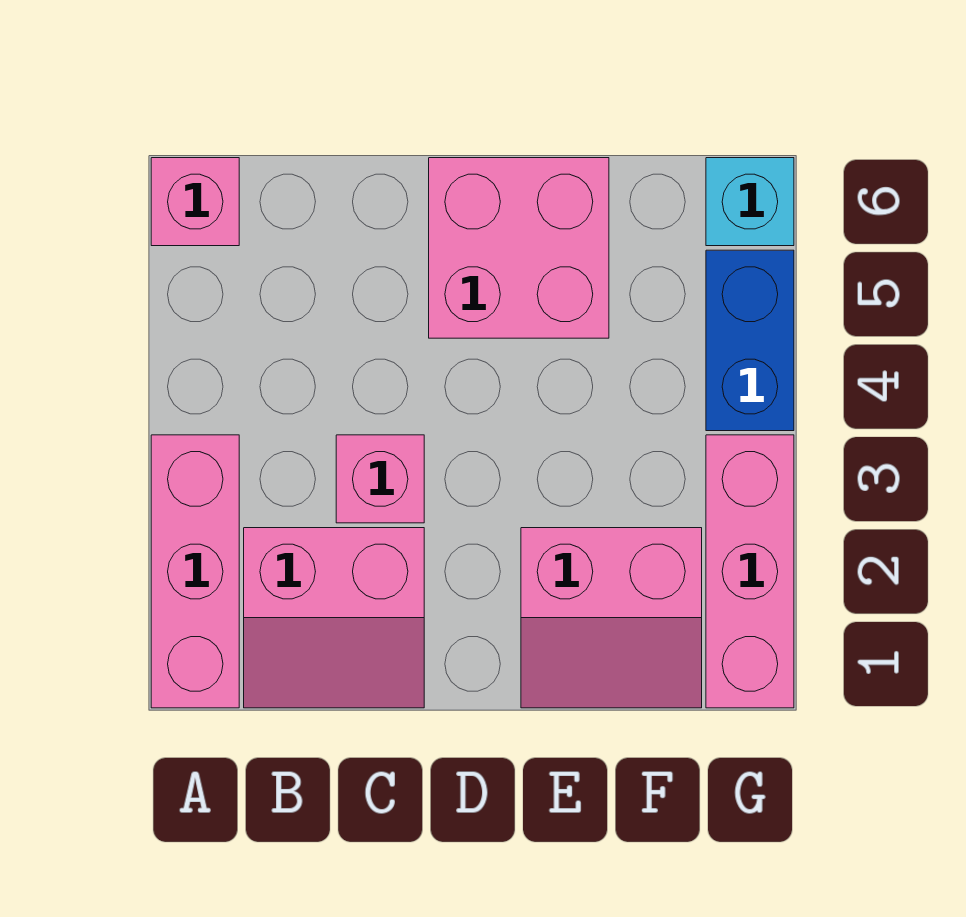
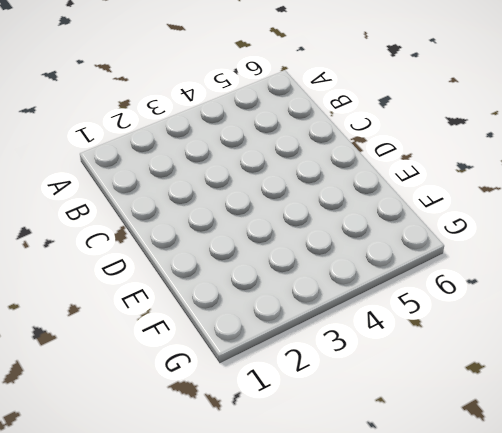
none -> pink brick A1:A3 level 1
none -> pink brick A6 level 1

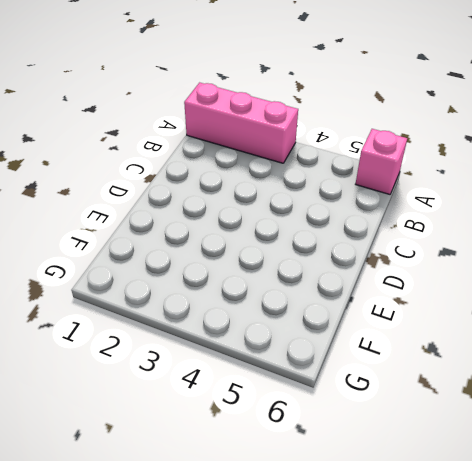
none -> pink slope B1:C2 level 1 top 2
none -> pink brick C3 level 1

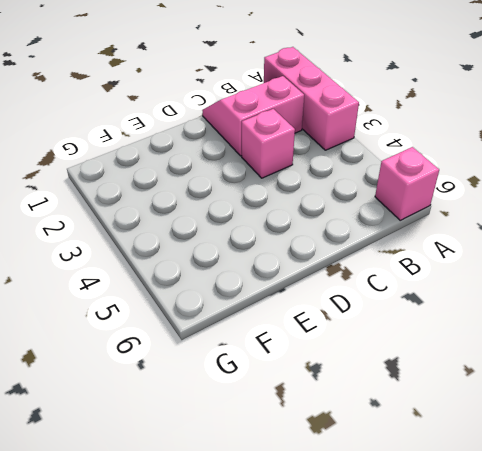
none -> pink brick D5:E6 level 1
none -> pink slope E1:F2 level 1 top 2

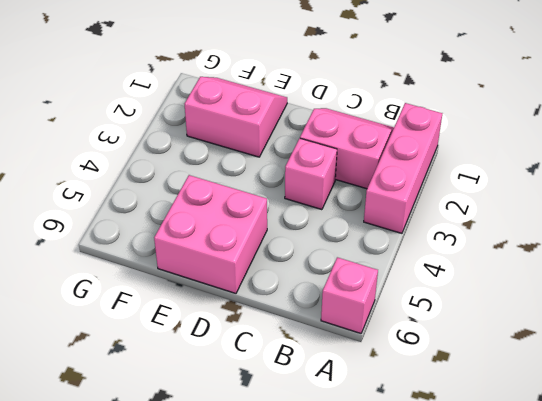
none -> pink brick G1:G3 level 1
none -> blue brick G4:G5 level 1

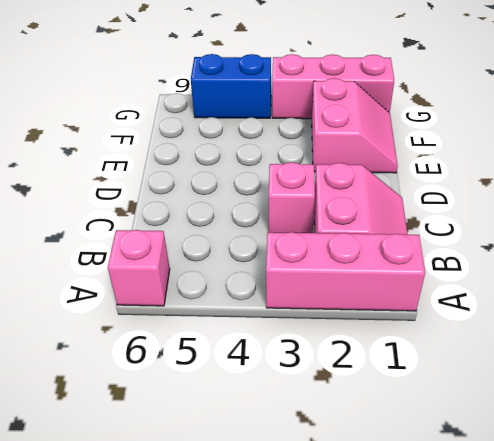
none -> pink brick D5:E6 level 1
none -> cyan brick G6 level 1

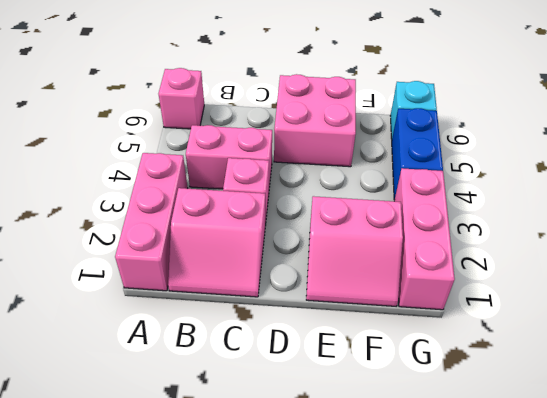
pink brick B4:C4 level 1 -> none

